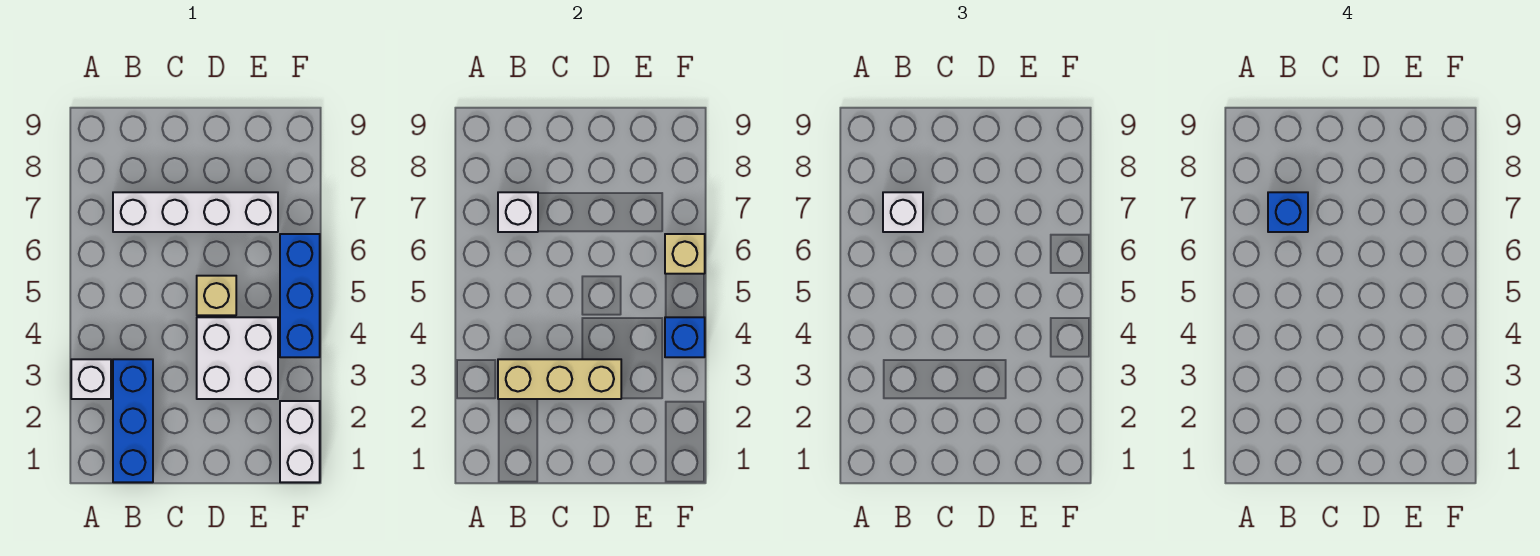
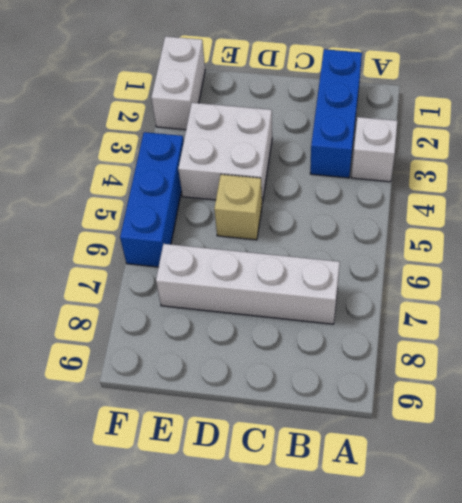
none -> tan brick B3:D3 level 2
none -> white brick B7 level 2
none -> blue brick F4 level 2

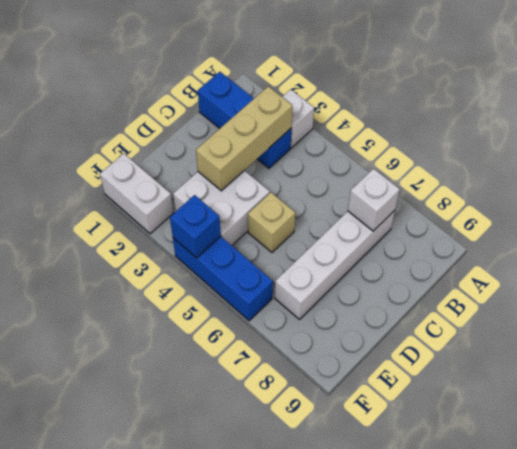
none -> tan brick F6 level 2
none -> white brick B7 level 3
none -> blue brick B7 level 4

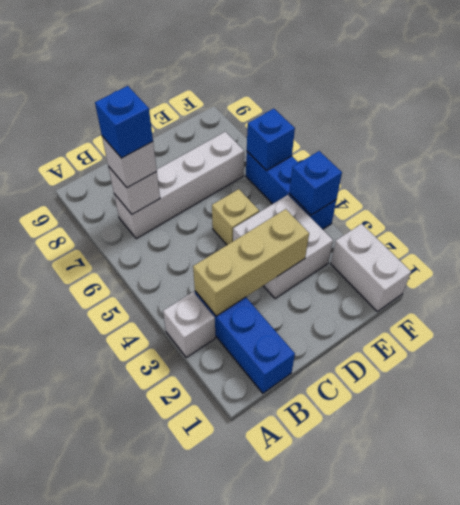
blue brick F6 level 2 -> tan brick F6 level 2

